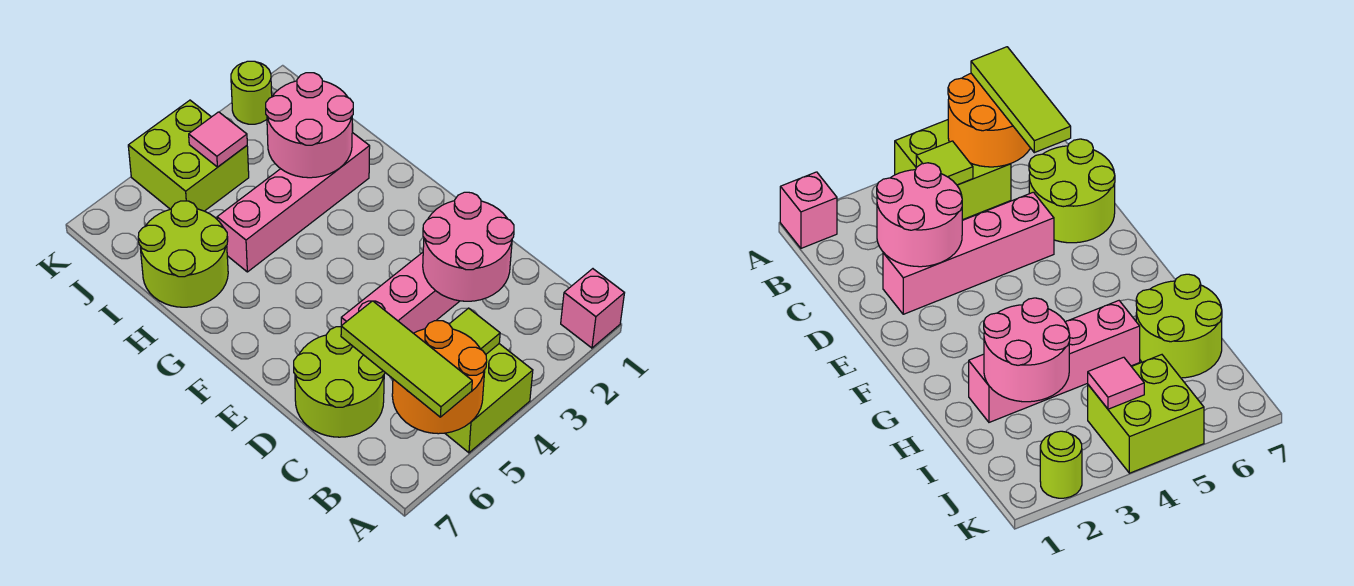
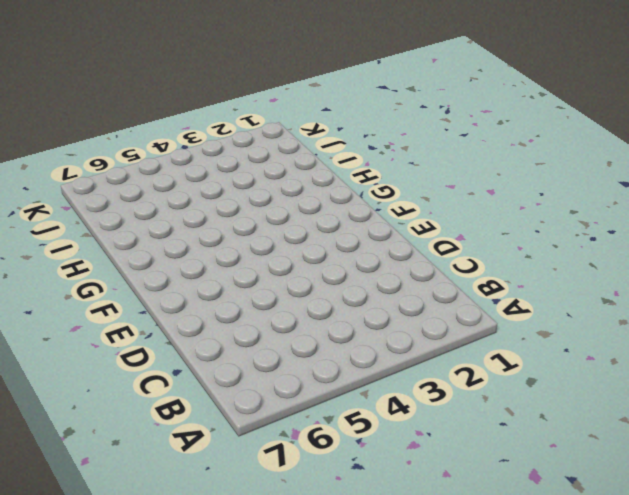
none -> pink brick A1 level 1
none -> lime brick A4:B5 level 1
none -> lime round brick C6:D7 level 1

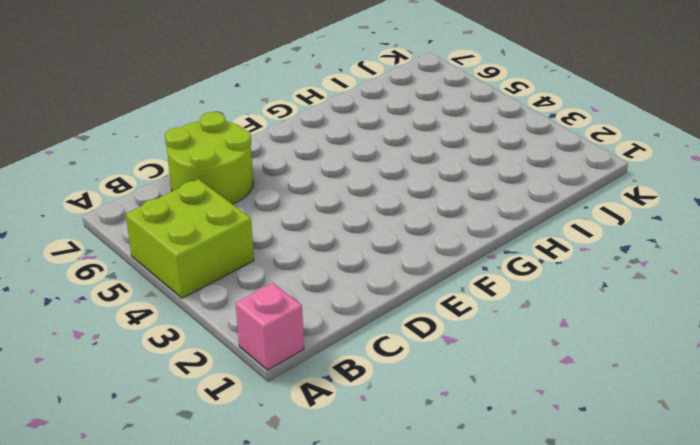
none -> pink brick D2:D5 level 1
none -> pink brick H2:H5 level 1
none -> lime round brick H6:I7 level 1

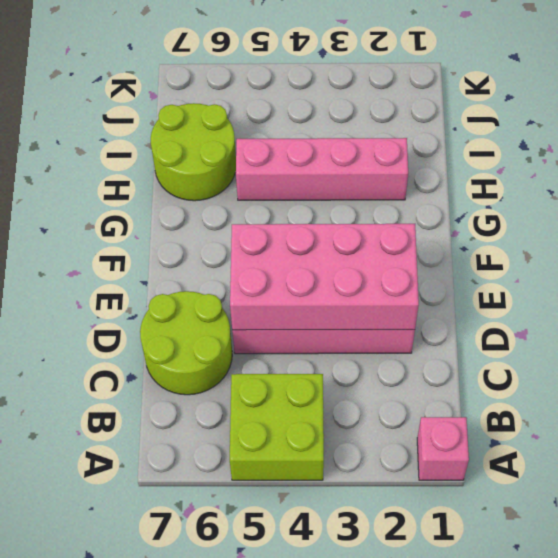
pink brick D2:E5 level 2 -> pink round brick C2:D3 level 2
none -> lime brick J4:K5 level 1
none -> lime round brick K2 level 1
none -> orange round brick A5:B6 level 2

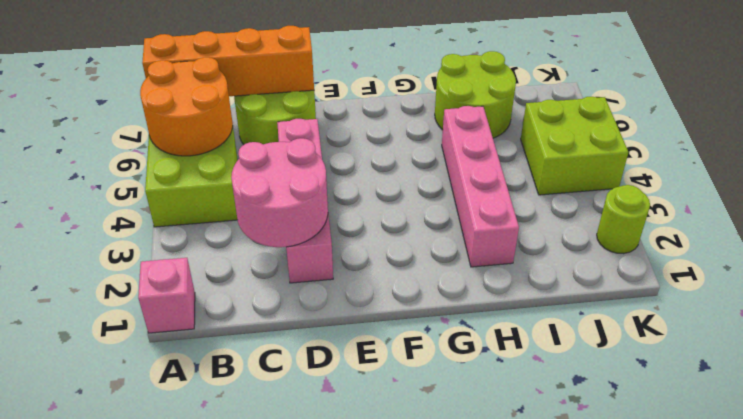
orange brick A7:D7 level 2 -> none
none -> lime tile B4 level 2
none -> pink round brick H2:I3 level 2
none -> pink tile J4 level 2

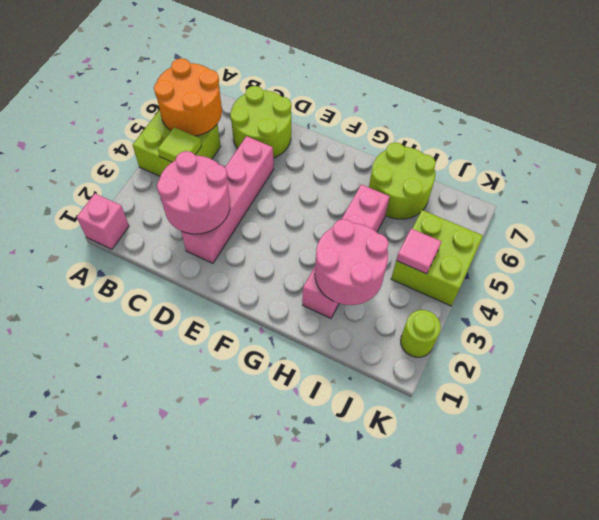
none -> lime tile A6:C6 level 3

